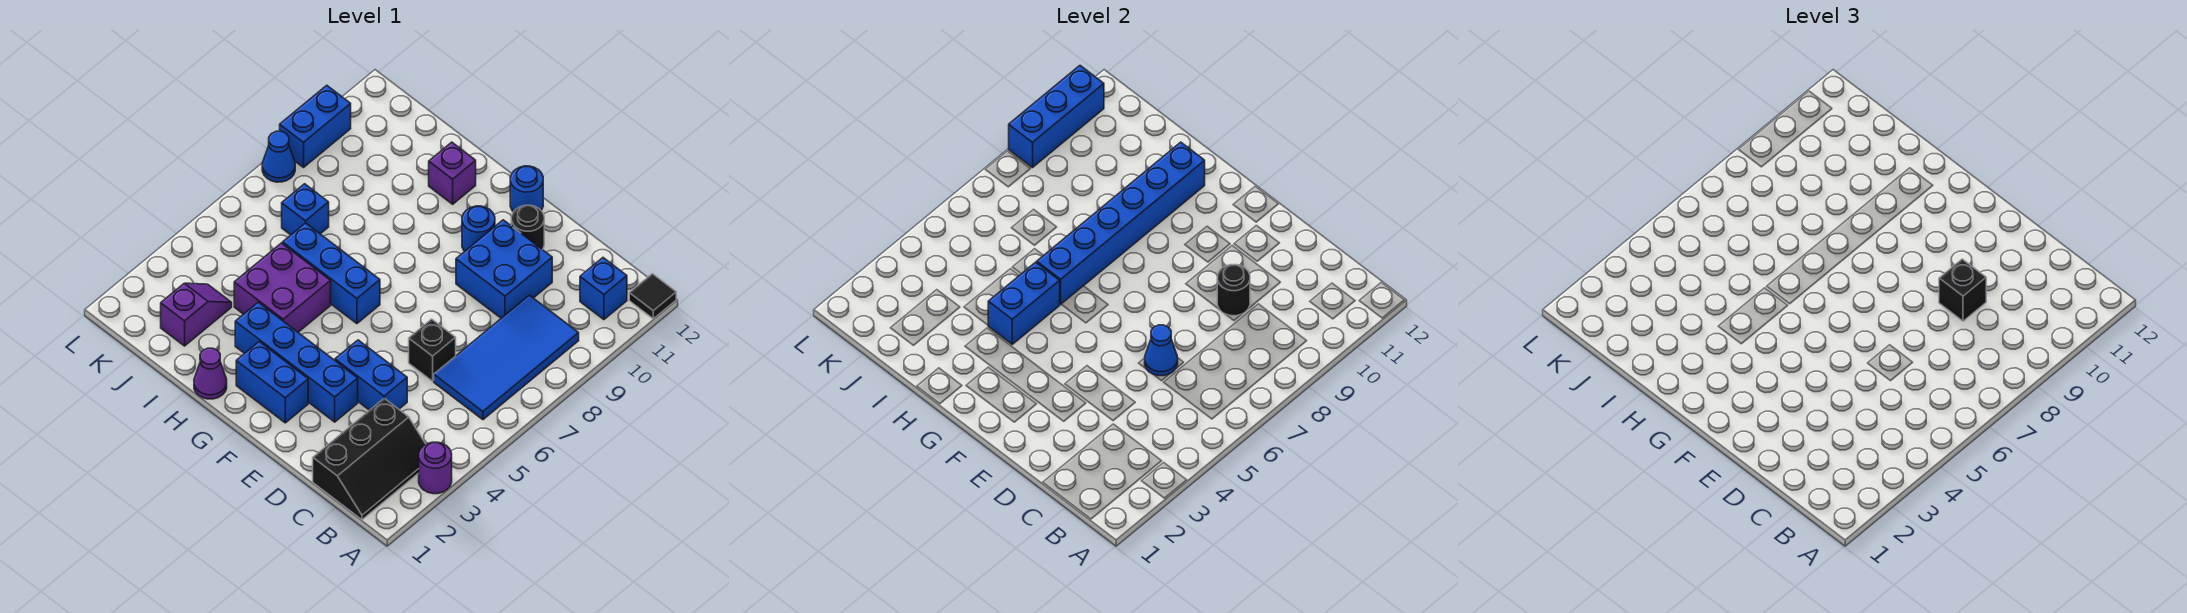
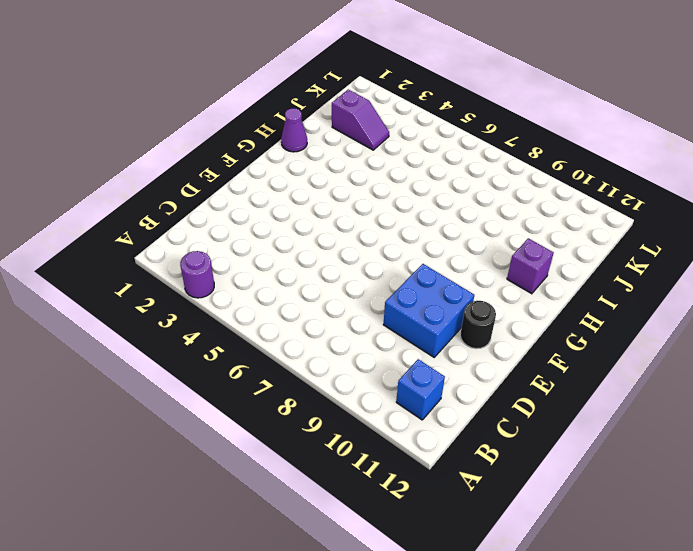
none -> black tile A12 level 1
none -> black slope B1:C3 level 1 top C
none -> blue tile B6:C9 level 1

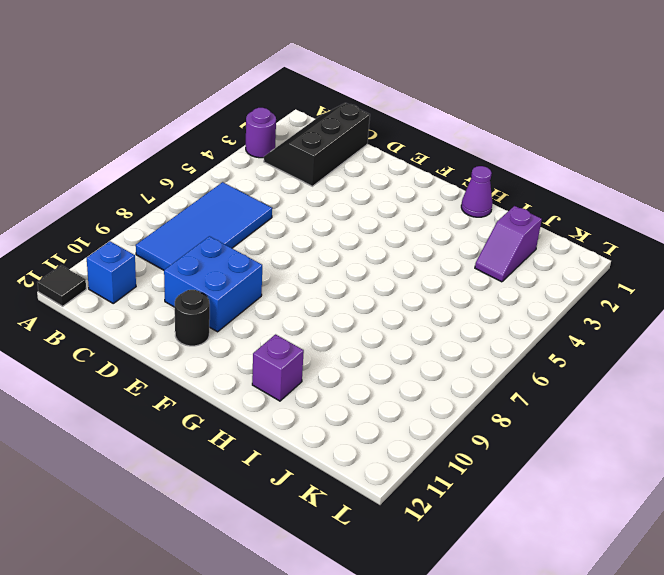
none -> blue brick D4:E4 level 1
none -> black brick D6 level 1
none -> blue brick E3:H3 level 1

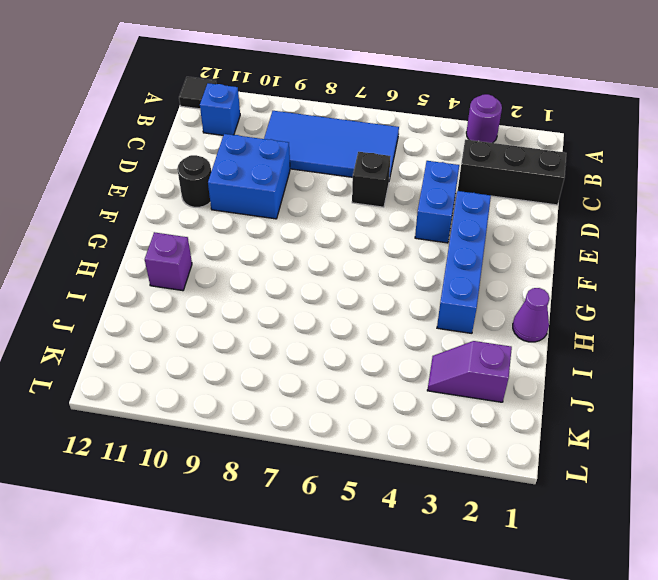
none -> blue brick F2:G2 level 1
none -> blue round brick F10 level 1
none -> blue round brick F12 level 1

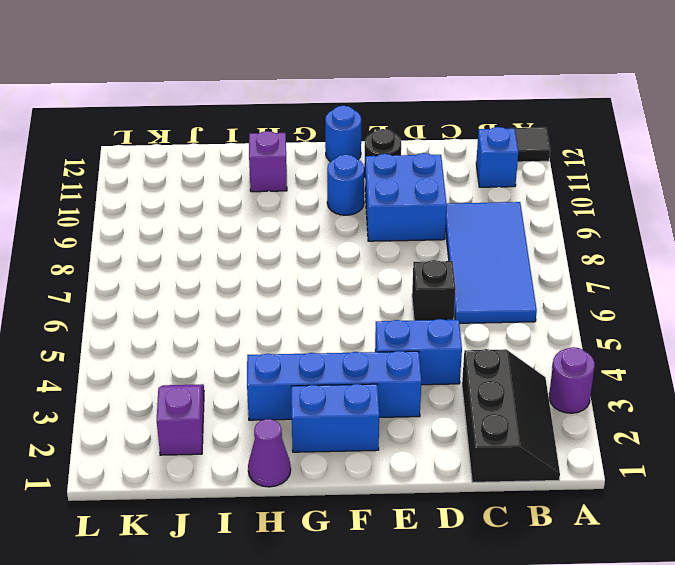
none -> blue brick G6:I6 level 1
none -> purple brick H4:I5 level 1
none -> blue brick J7 level 1

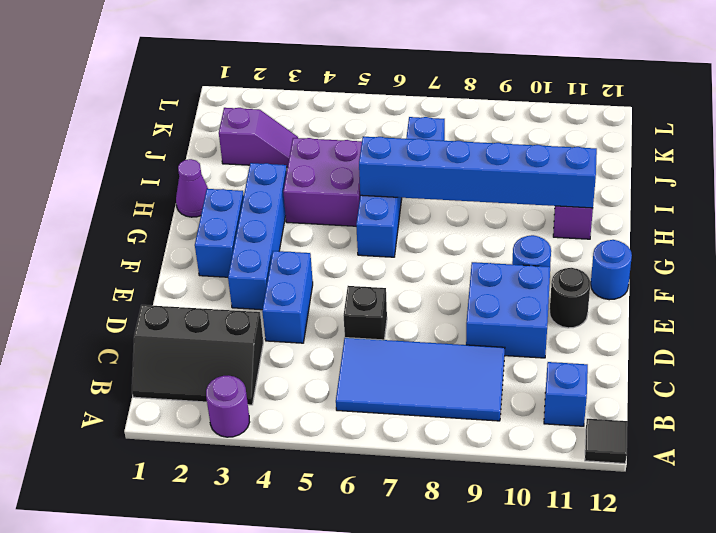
none -> blue cone L8 level 1
none -> blue brick L9:L10 level 1
none -> blue cone D6 level 2

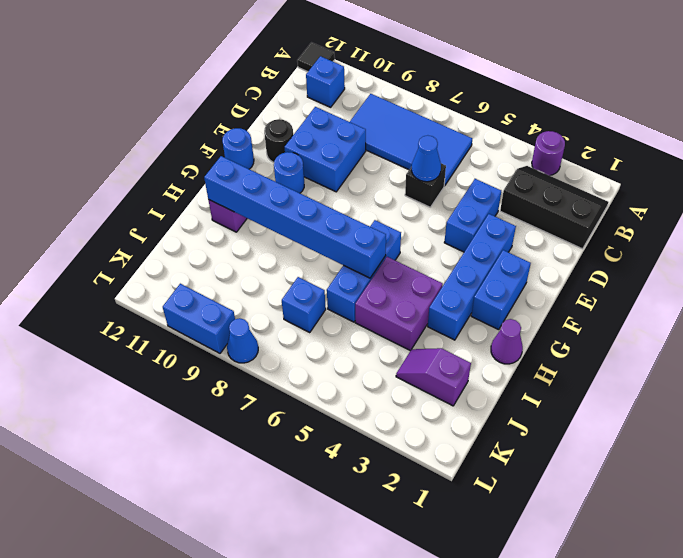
none -> black round brick D9 level 2
none -> blue brick H4:H5 level 2
none -> blue brick L9:L11 level 2

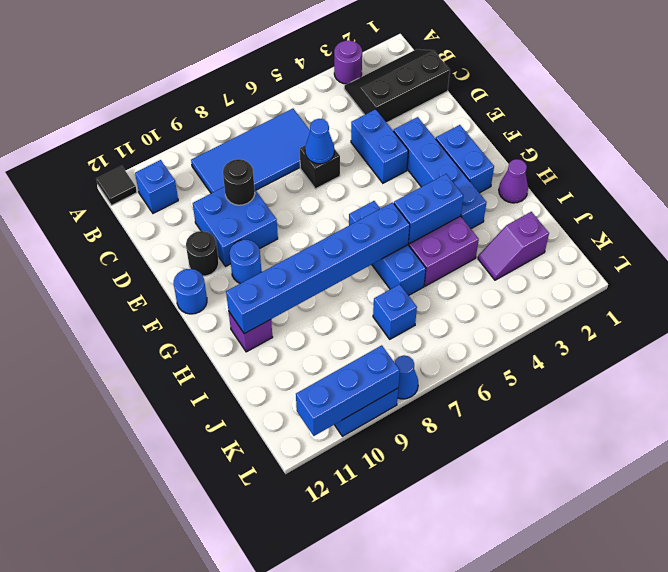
none -> black brick D9 level 3

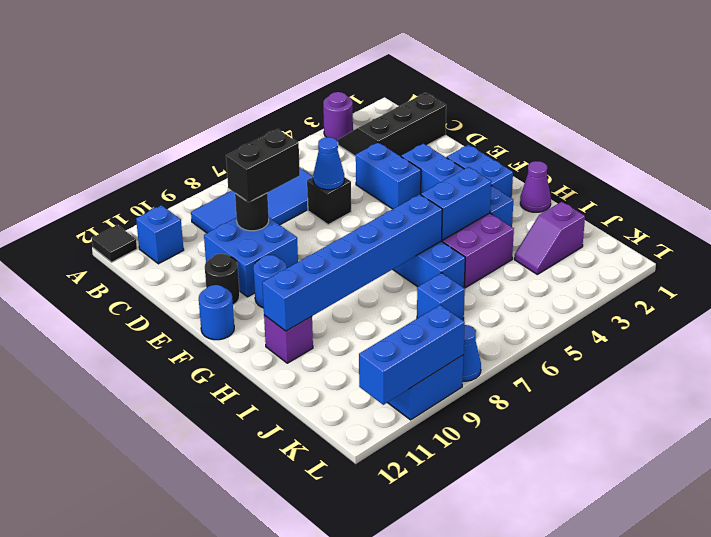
black brick D8:D9 level 3 -> black brick D9 level 3

